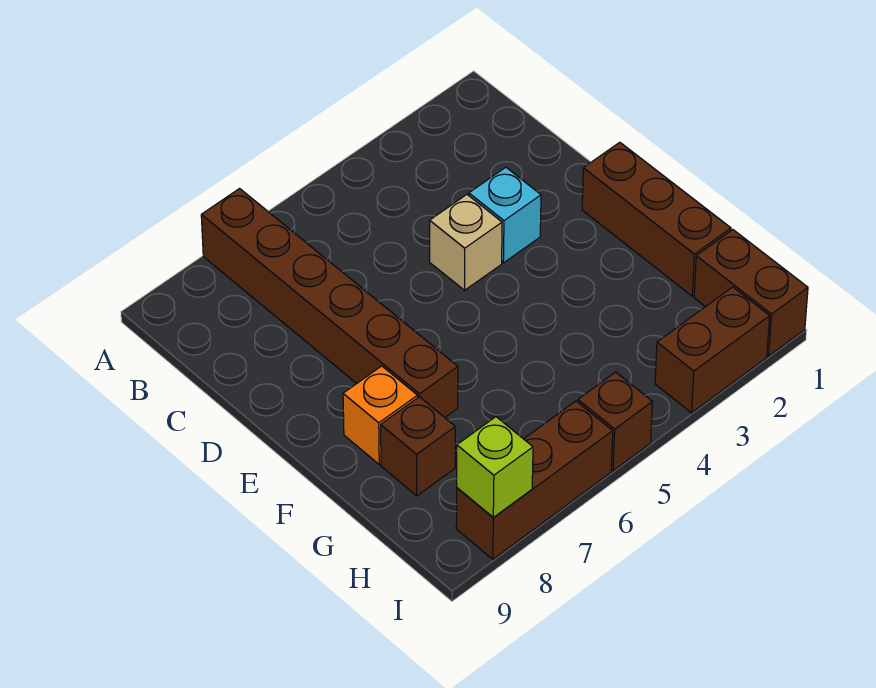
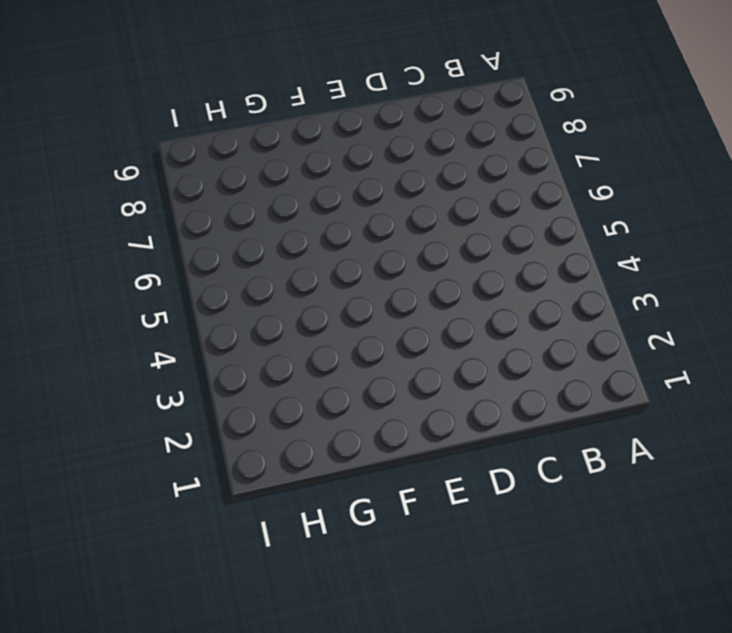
none -> brown brick A7:F7 level 1
none -> cyan brick D3 level 1

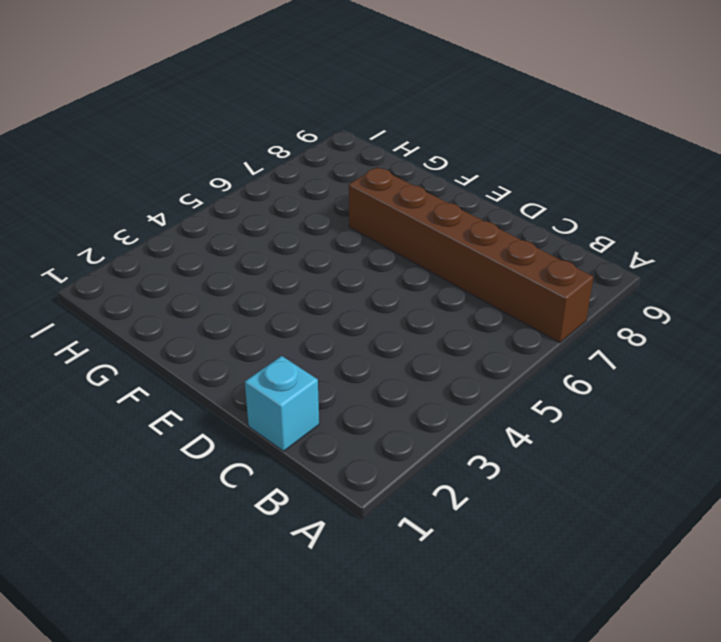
cyan brick C1 level 1 -> cyan brick D3 level 1
none -> tan brick D4 level 1
none -> brown brick E1:G1 level 1

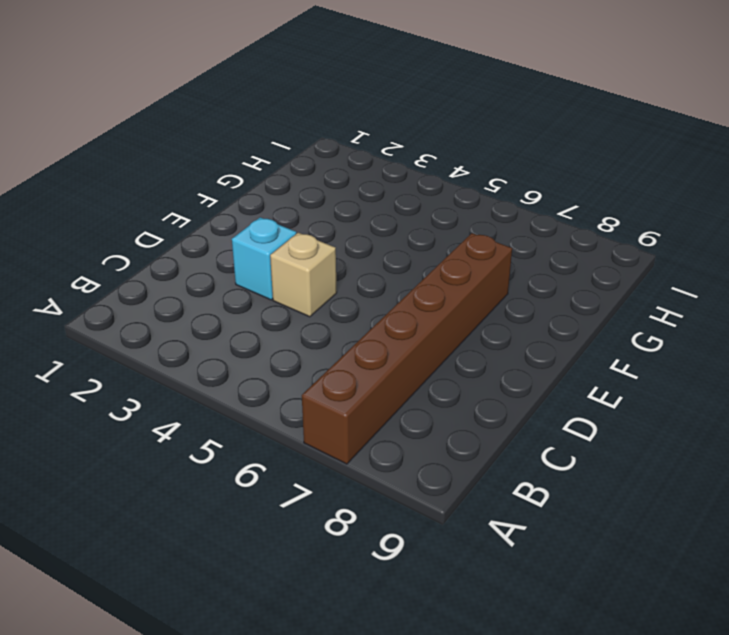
none -> brown brick E1:G1 level 1
none -> orange brick F8 level 1

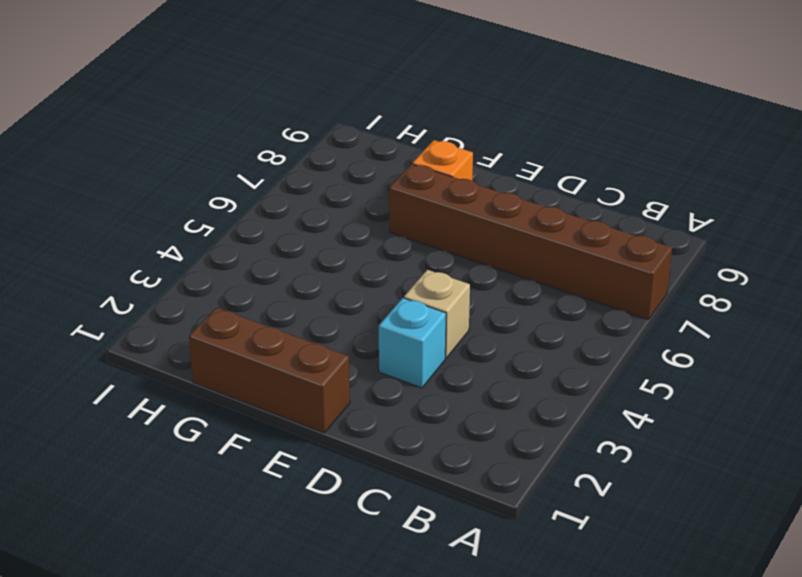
none -> brown brick G8 level 1
none -> brown brick H1:I1 level 1

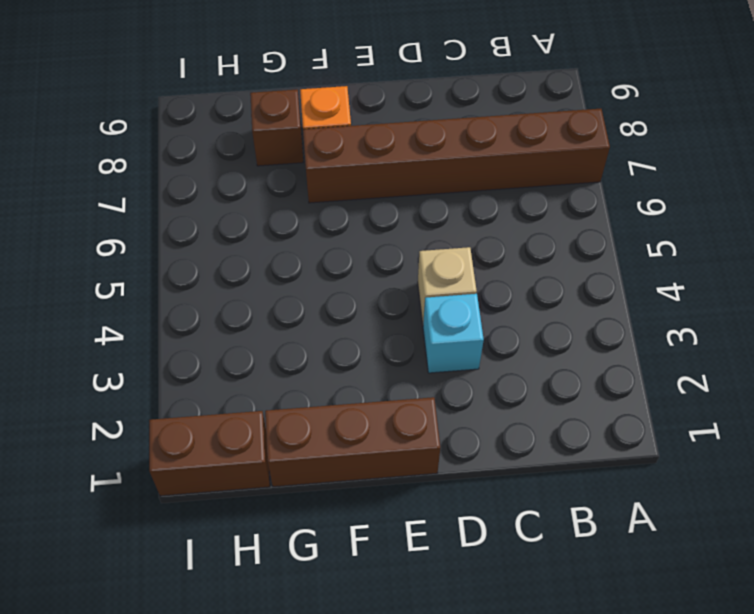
none -> brown brick I2:I3 level 1
none -> brown brick I5 level 1

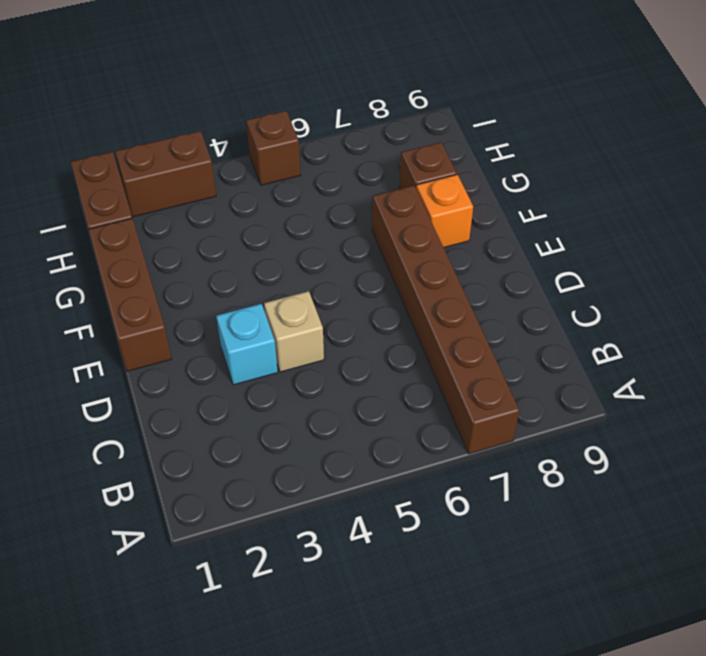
none -> brown brick I6:I8 level 1
none -> lime brick I8 level 2

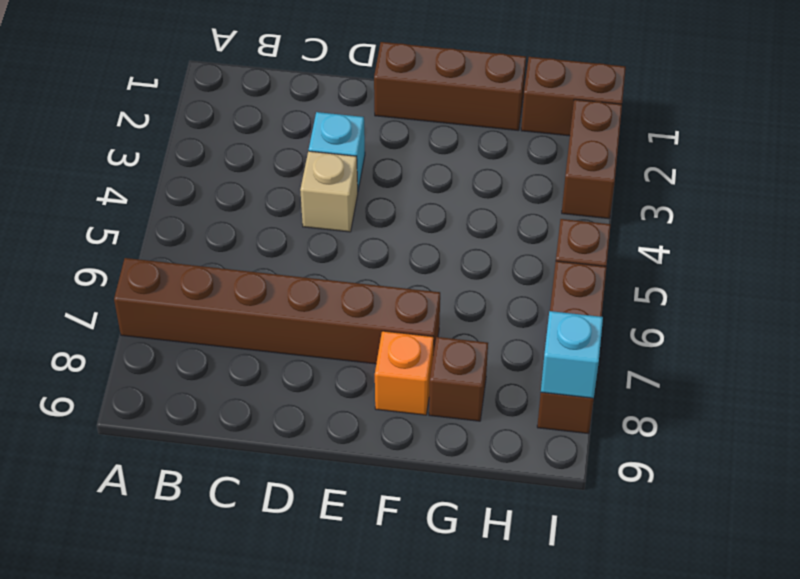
cyan brick I8 level 2 -> lime brick I8 level 2

